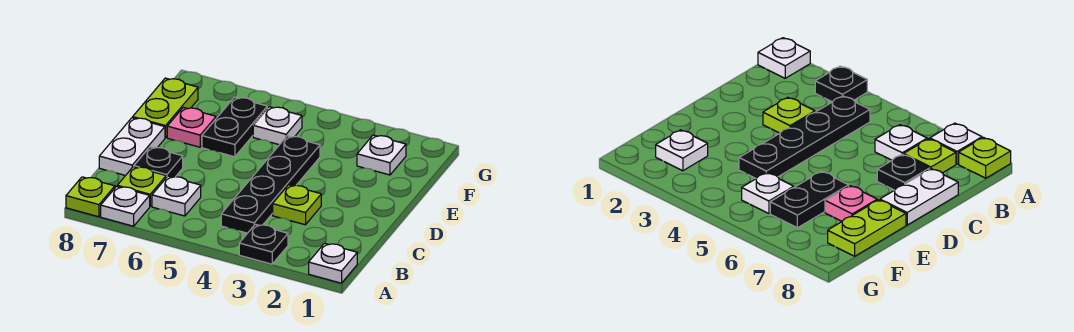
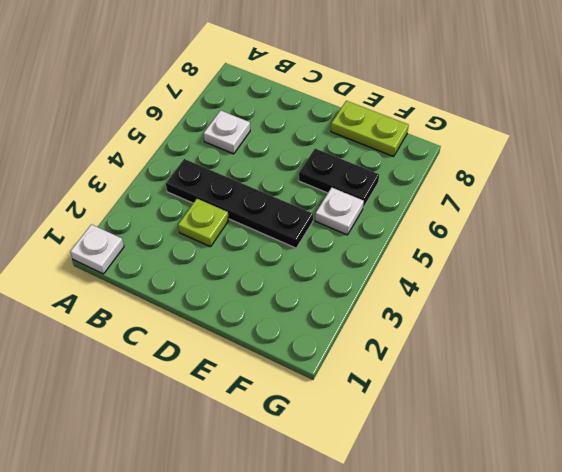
none -> black plate A3 level 1
none -> white plate A7 level 1
none -> lime plate A8 level 1

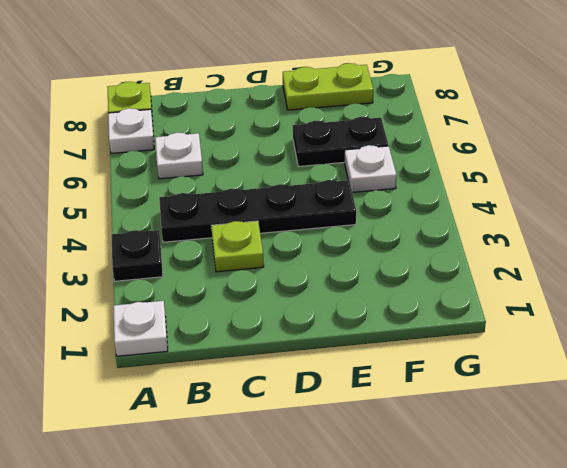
none -> lime plate B7 level 1
none -> black plate C7 level 1
none -> white plate C8:D8 level 1

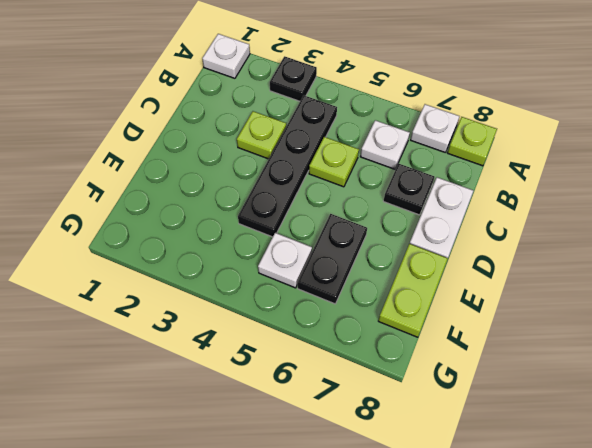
lime plate C5 level 1 -> lime plate B7 level 1
none -> pink plate E7 level 1
none -> white plate F2 level 1

